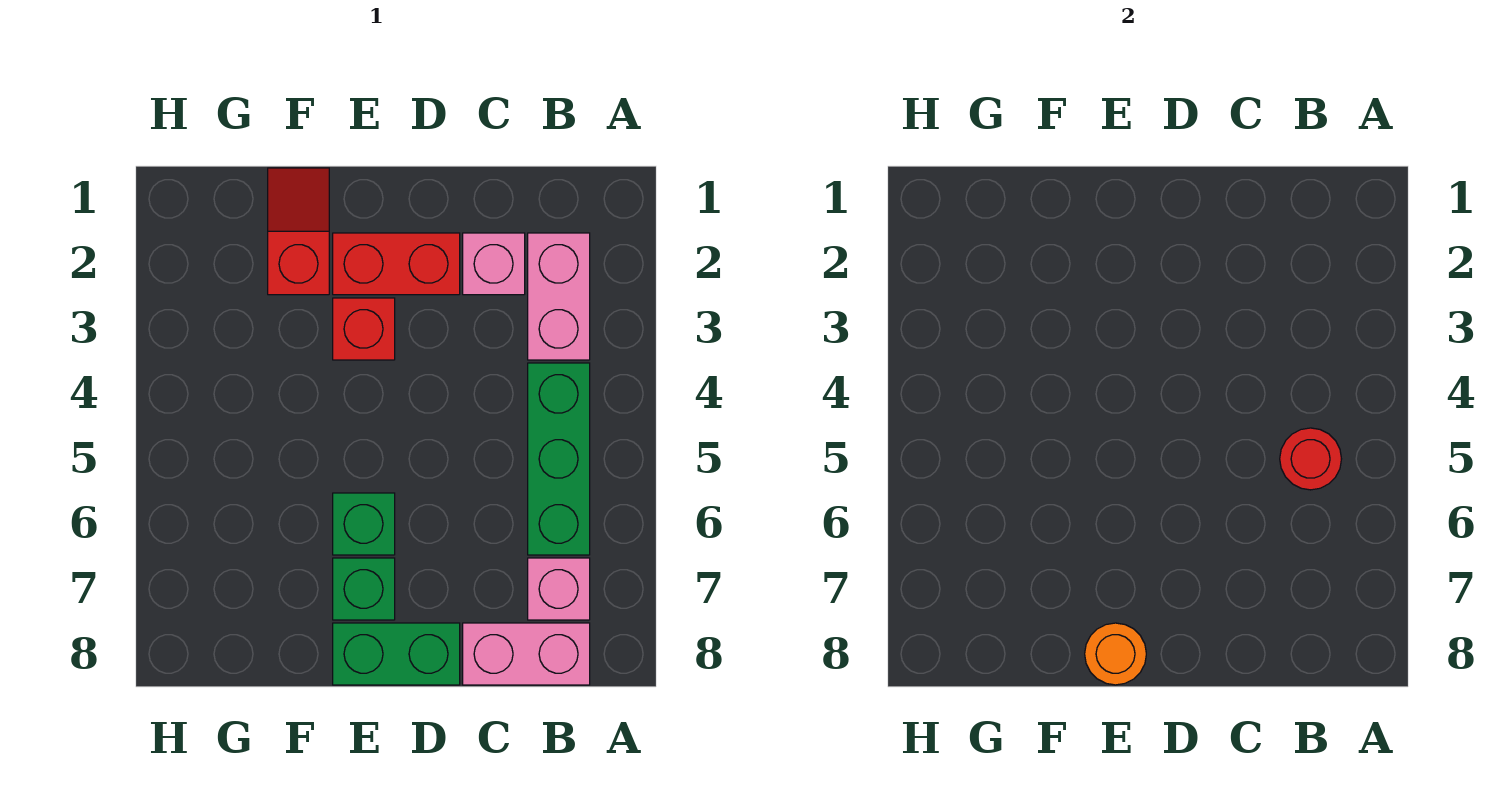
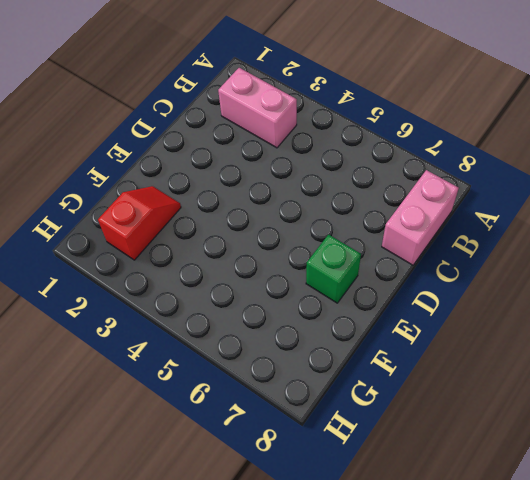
red slope F2:G2 level 1 top G -> red slope F1:F2 level 1 top 2
none -> green brick B4:B6 level 1
none -> pink brick B7 level 1
none -> pink brick C2 level 1

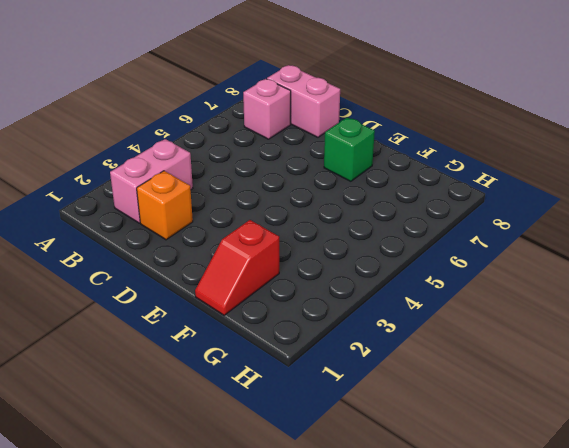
orange brick C2 level 1 -> pink brick C2 level 1
none -> green brick B4:B6 level 1
none -> red brick D2:E2 level 1
none -> green brick D8:E8 level 1

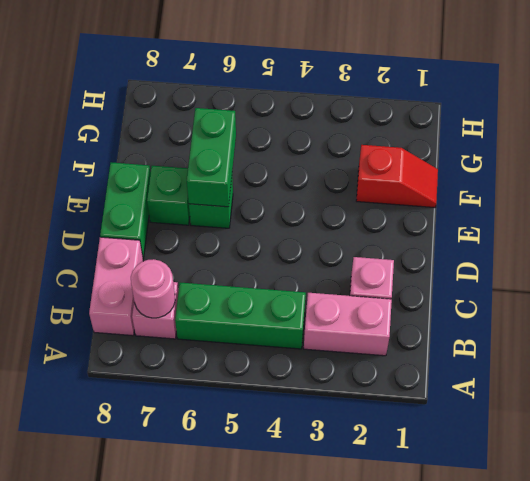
pink round brick B7 level 2 -> none
green brick E6:F6 level 2 -> none
none -> red brick D2:E2 level 1
none -> red brick E3 level 1
none -> red round brick B5 level 2

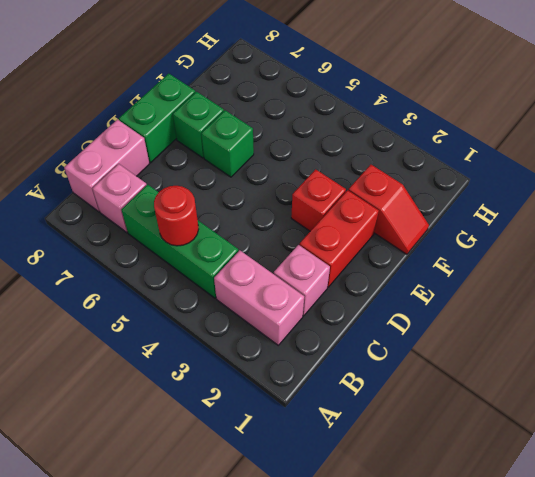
none -> orange round brick E8 level 2

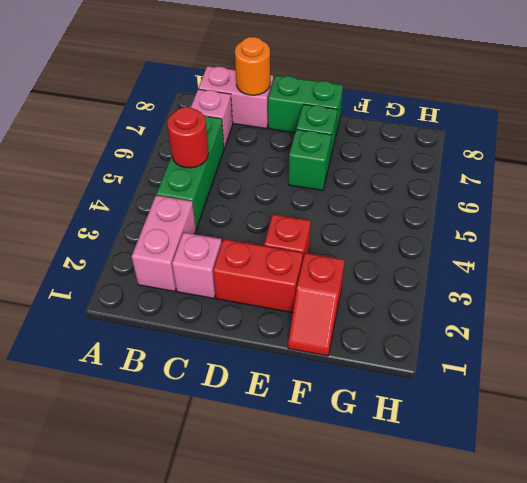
orange round brick C8 level 2 -> orange round brick E8 level 2

